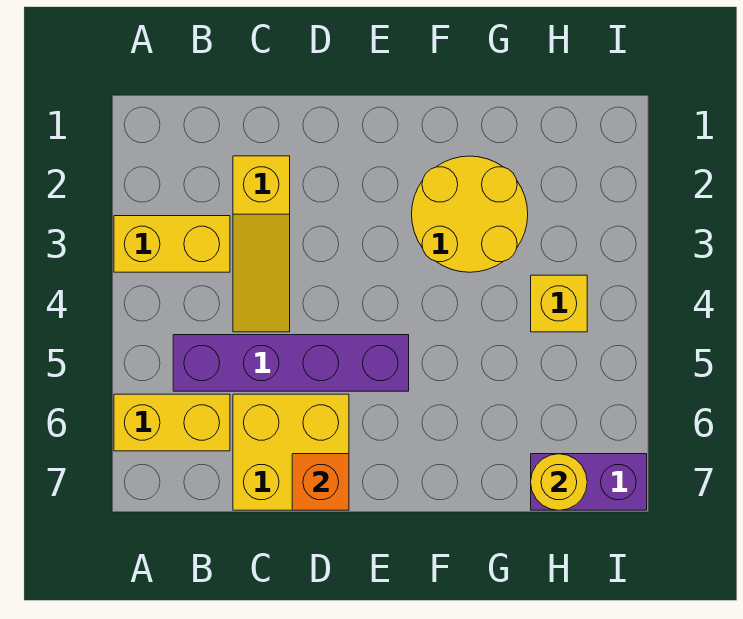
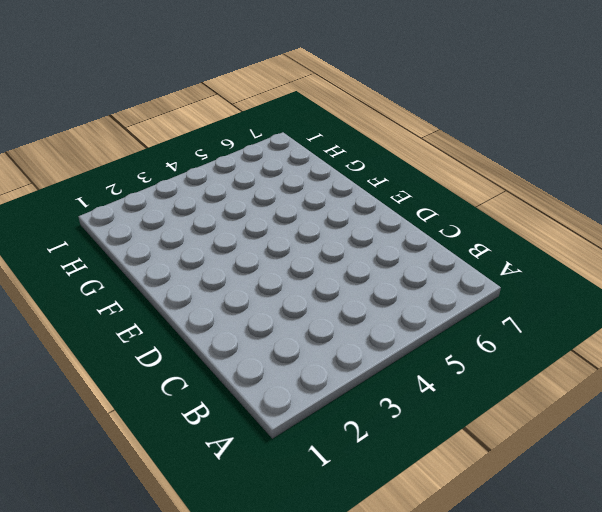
none -> yellow brick A3:B3 level 1
none -> yellow brick A6:B6 level 1

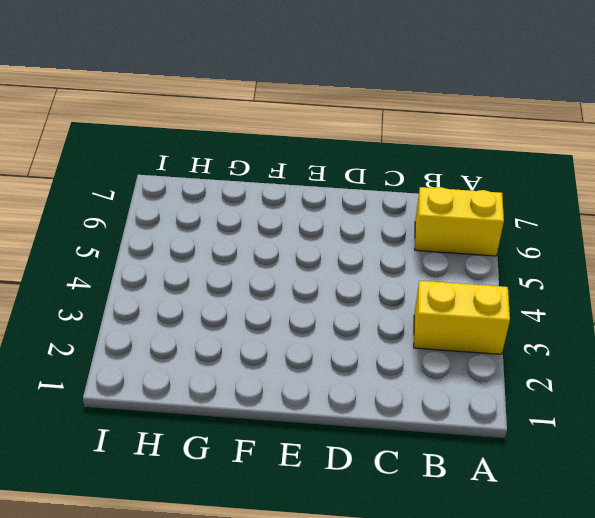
none -> purple brick B5:E5 level 1
none -> yellow slope C2:C4 level 1 top 2

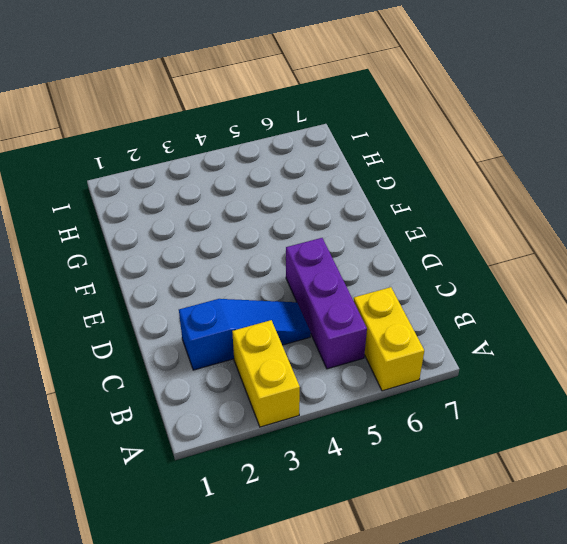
purple brick B5:D5 level 1 -> purple brick B5:E5 level 1
blue slope C2:C4 level 1 top 2 -> yellow slope C2:C4 level 1 top 2
none -> yellow brick C6:D7 level 1
none -> yellow round brick F2:G3 level 1

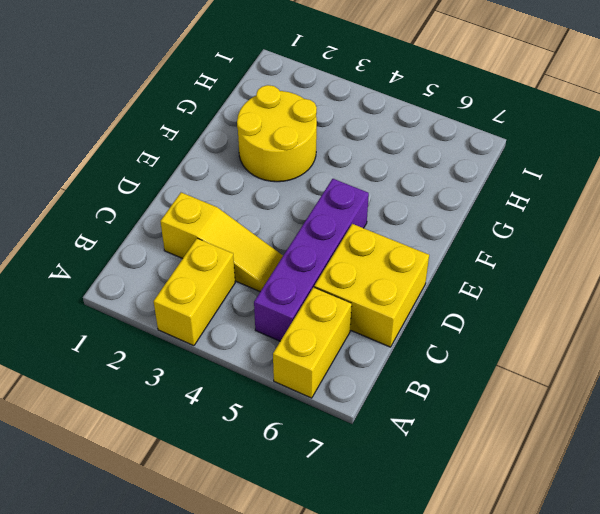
none -> yellow brick H4 level 1
none -> purple brick H7:I7 level 1

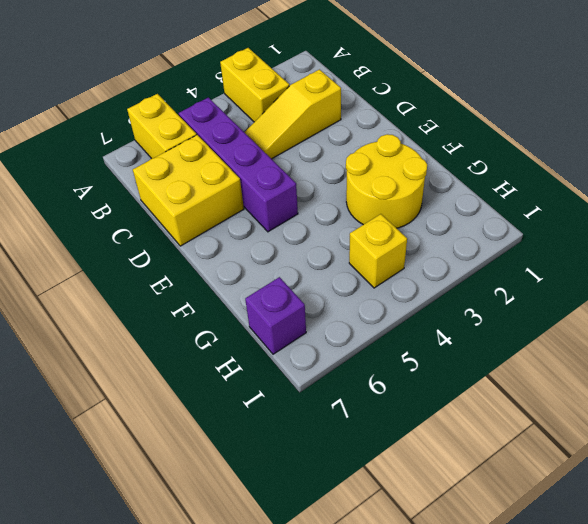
purple brick H7 level 1 -> purple brick H7:I7 level 1
none -> orange brick D7 level 2
none -> yellow round brick H7 level 2

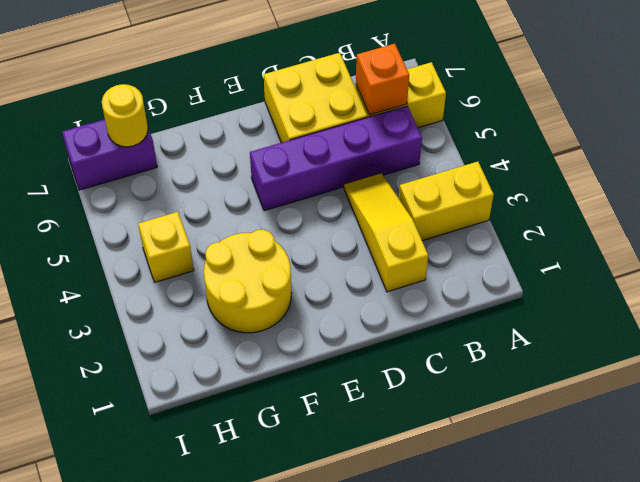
orange brick B6 level 2 -> orange brick D7 level 2

